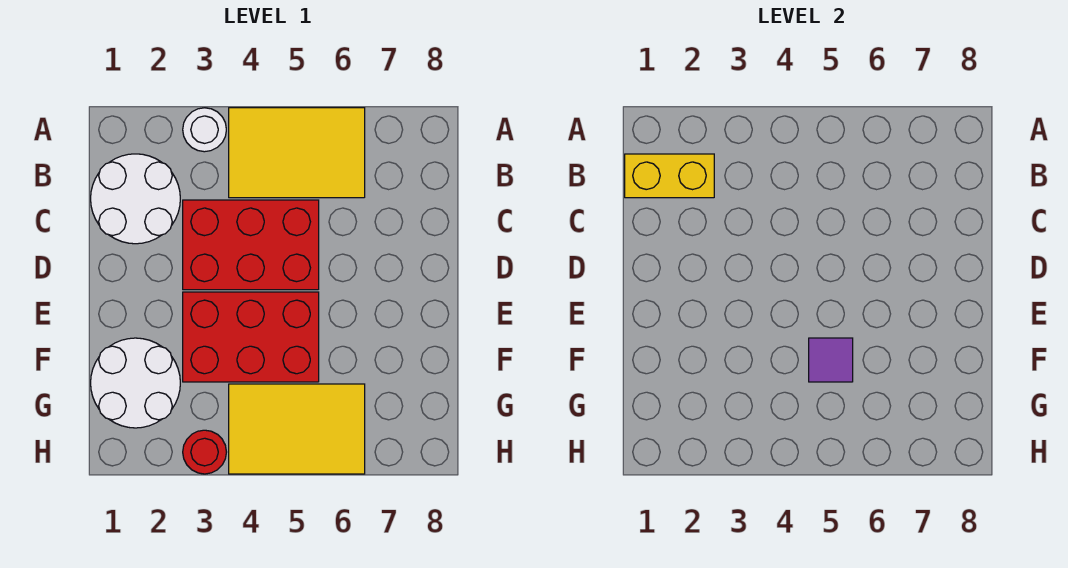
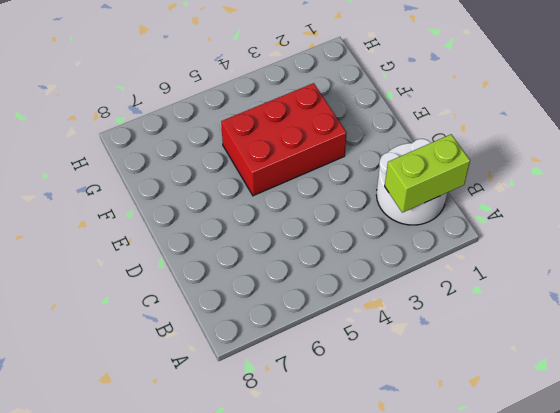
lime brick B1:B2 level 2 -> yellow brick B1:B2 level 2
none -> white round brick A3 level 1
none -> yellow tile A4:B6 level 1

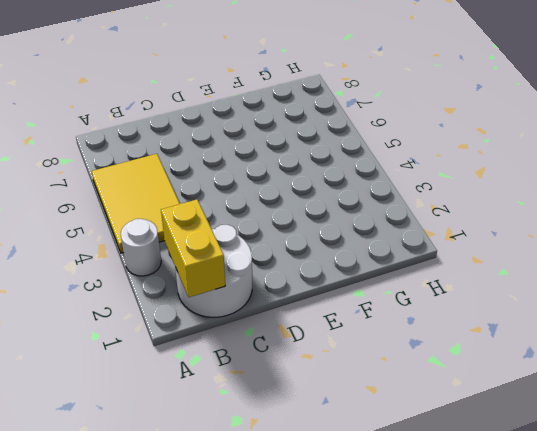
none -> red brick C3:D5 level 1
none -> red brick E3:F5 level 1

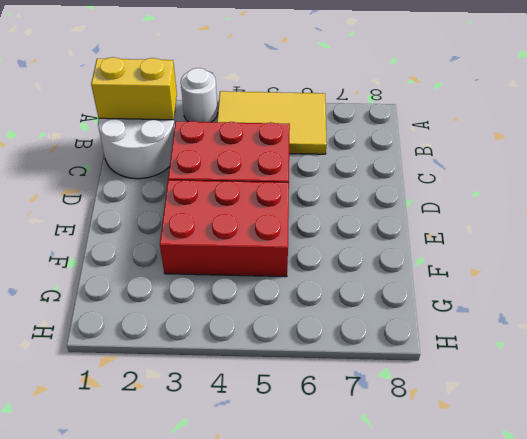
none -> white round brick F1:G2 level 1
none -> yellow tile G4:H6 level 1

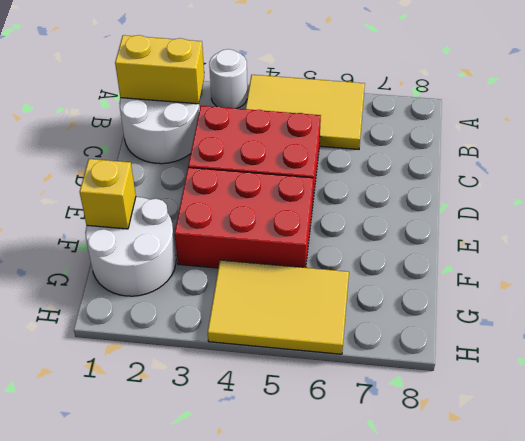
yellow brick F1 level 2 -> none
none -> red round brick H3 level 1
none -> purple tile F5 level 2

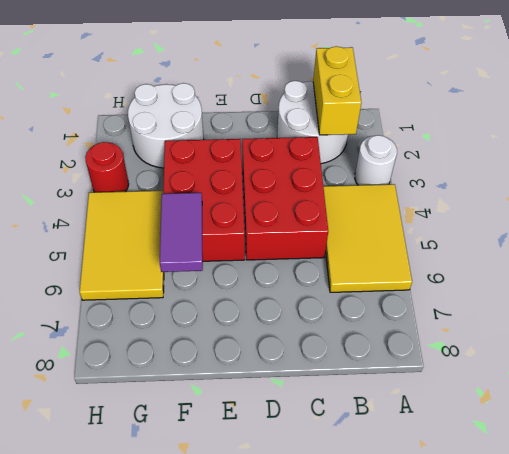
purple tile F5:F6 level 2 -> purple tile F5 level 2

